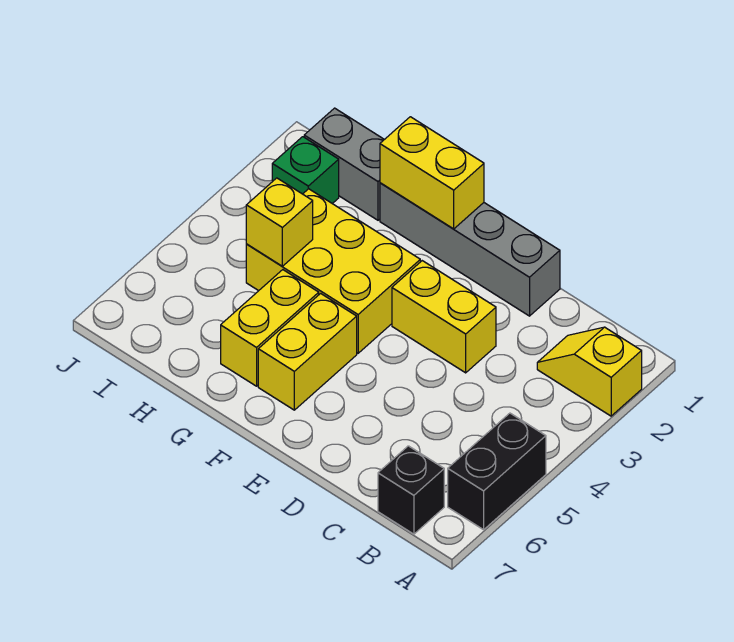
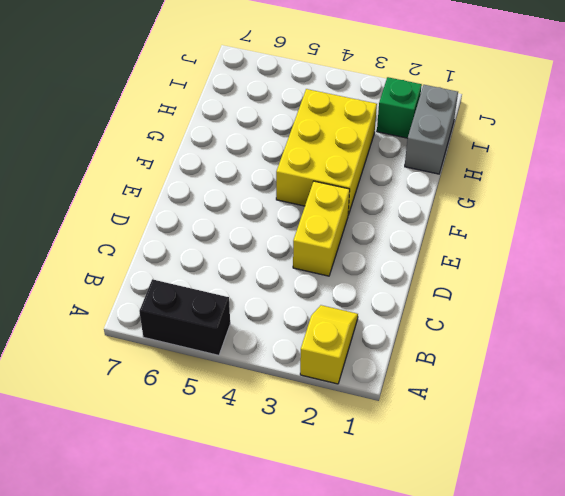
none -> black brick B7 level 1
none -> grey brick D1:G1 level 1
none -> yellow brick F5:F6 level 1

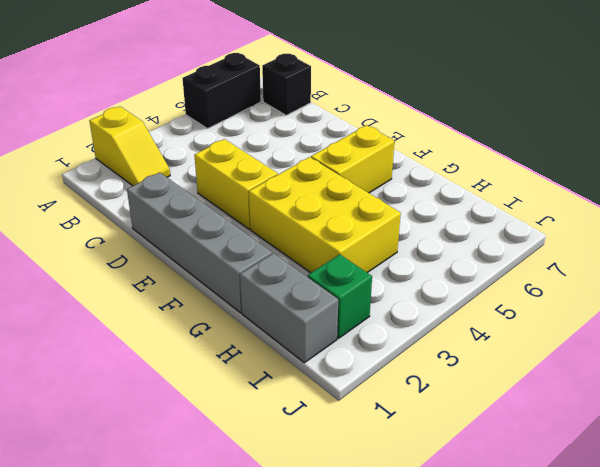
none -> yellow brick G5:G6 level 1
none -> yellow brick F1:G1 level 2
none -> yellow brick H4 level 2

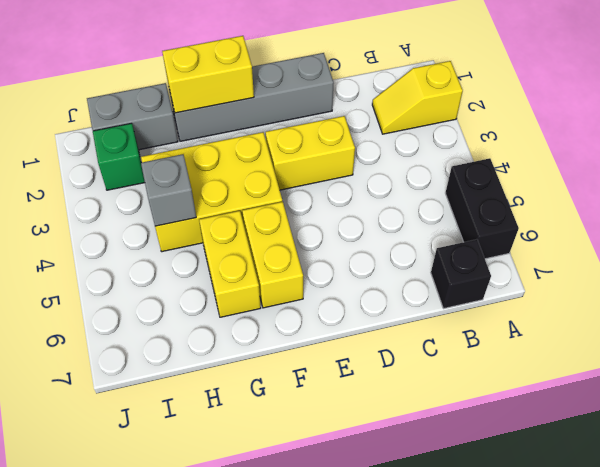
grey brick H4 level 2 -> yellow brick H4 level 2

